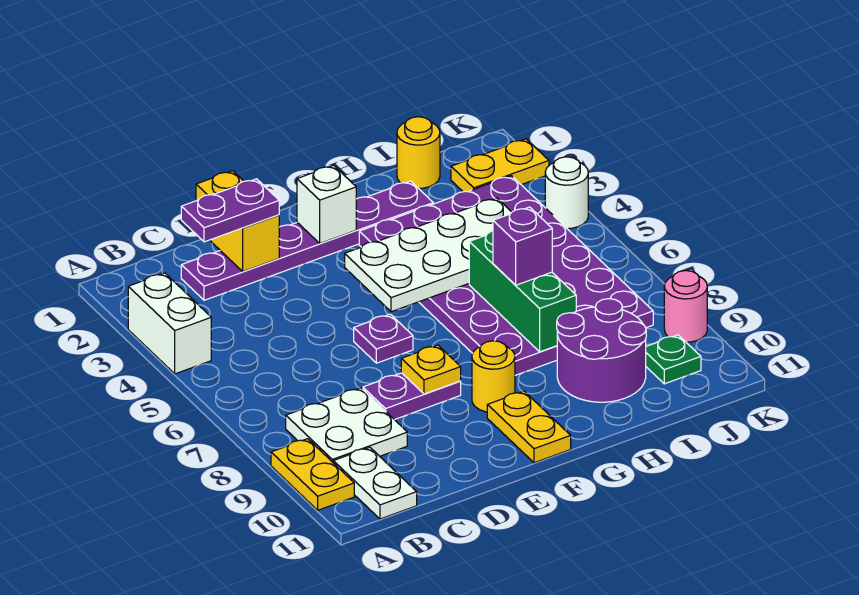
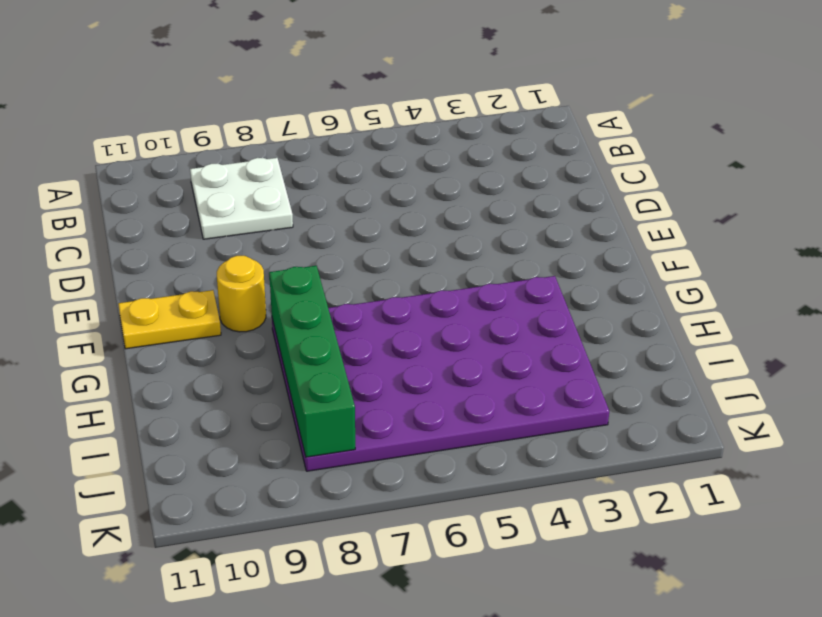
green brick G8:J8 level 2 -> green brick H6:H8 level 2
none -> white brick A3:A4 level 1
none -> yellow plate A9:A10 level 1
none -> white plate B10:B11 level 1

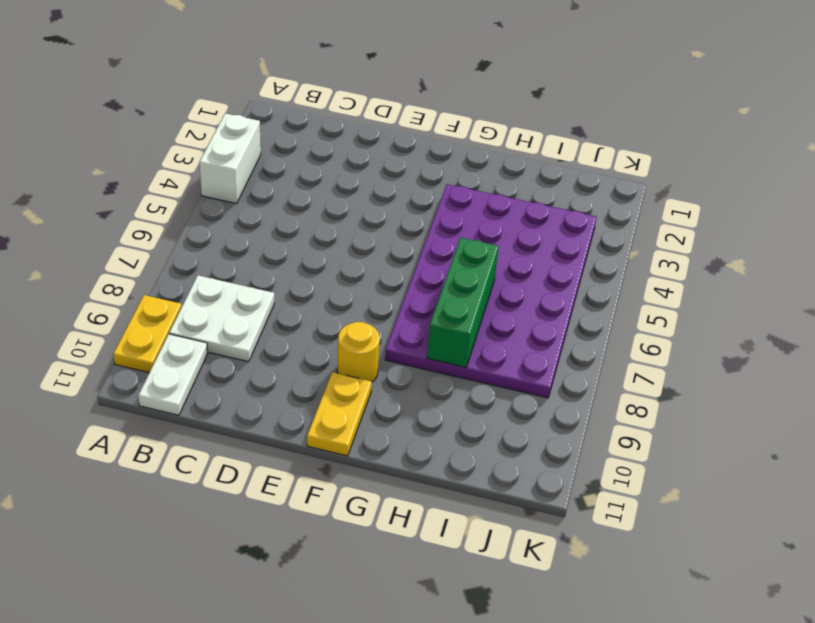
none -> purple plate C2:H2 level 1
none -> purple plate D8:E8 level 1
none -> purple plate E6 level 1

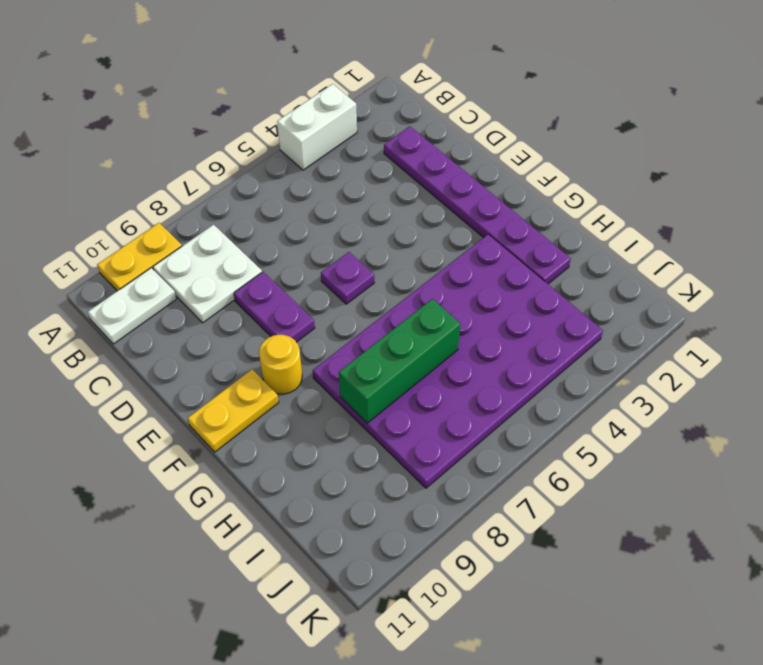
none -> purple round brick H9:I10 level 1
none -> yellow round brick I1 level 1
none -> yellow plate J2:K2 level 1

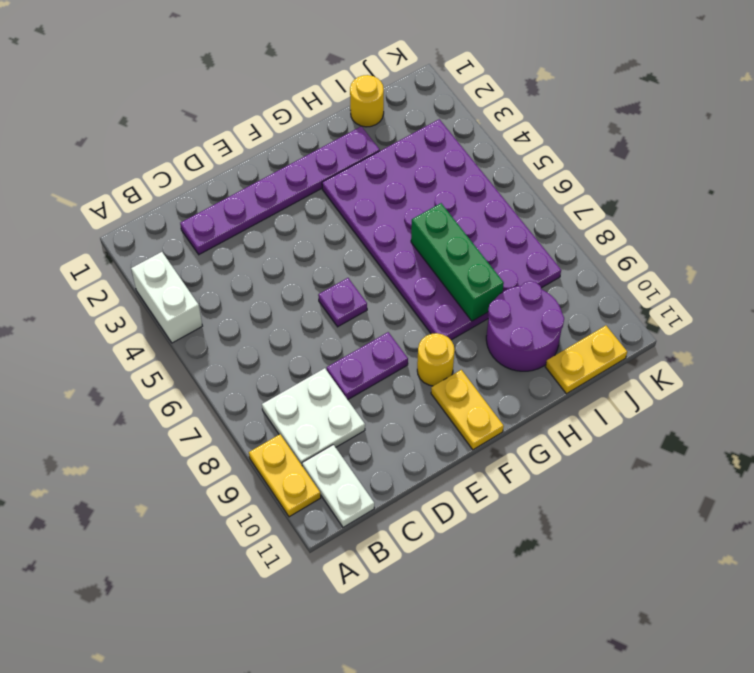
yellow plate I11:J11 level 1 -> yellow plate J2:K2 level 1
none -> green plate J10 level 1
none -> white round brick K4 level 1
none -> pink round brick K9 level 1

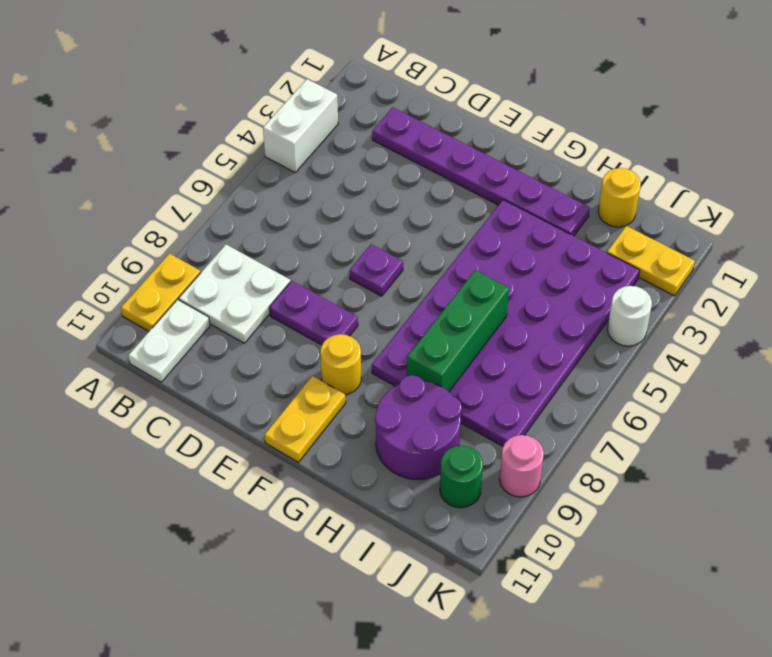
green round brick J10 level 1 -> green plate J10 level 1
none -> yellow brick D1:D2 level 2
none -> yellow plate E8 level 2
none -> white brick F2 level 2

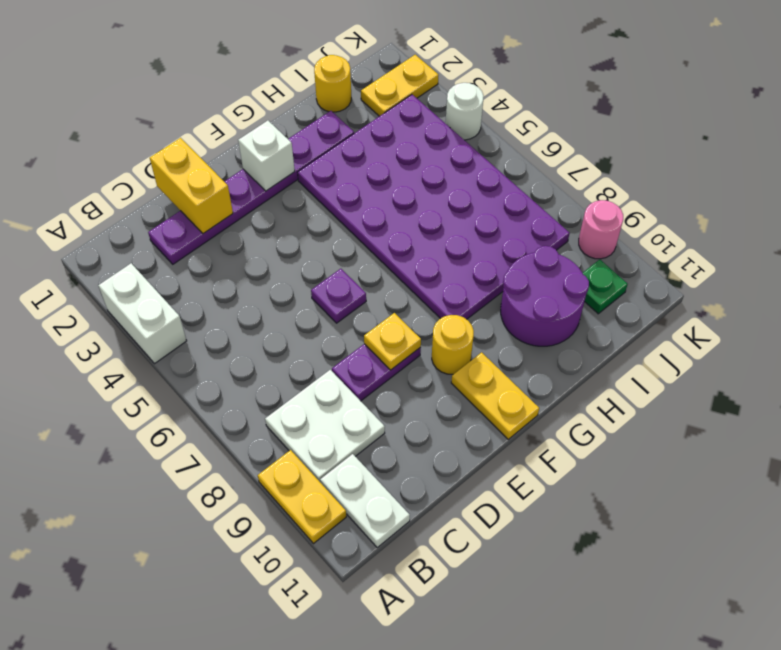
none -> white plate F4:I5 level 2
none -> green brick H6:H8 level 2
none -> purple plate C2:D2 level 3

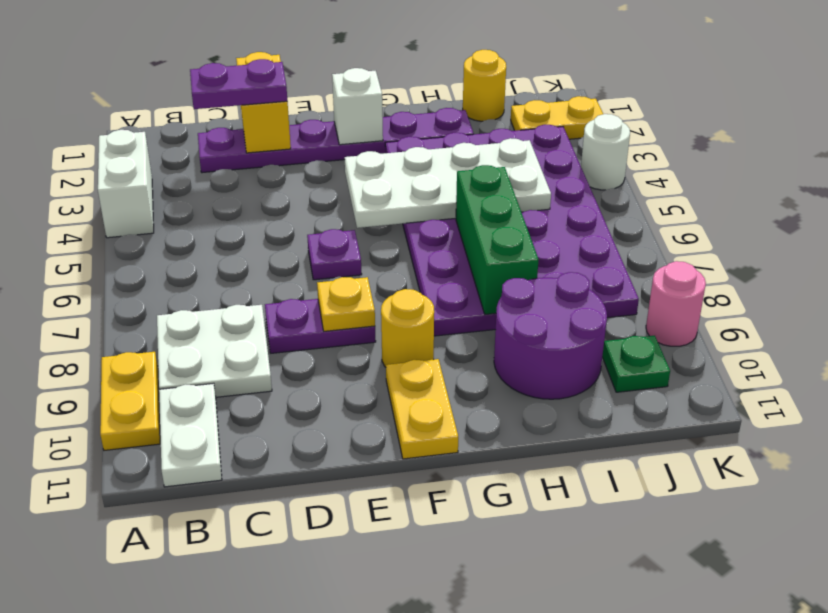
none -> purple brick H7 level 3

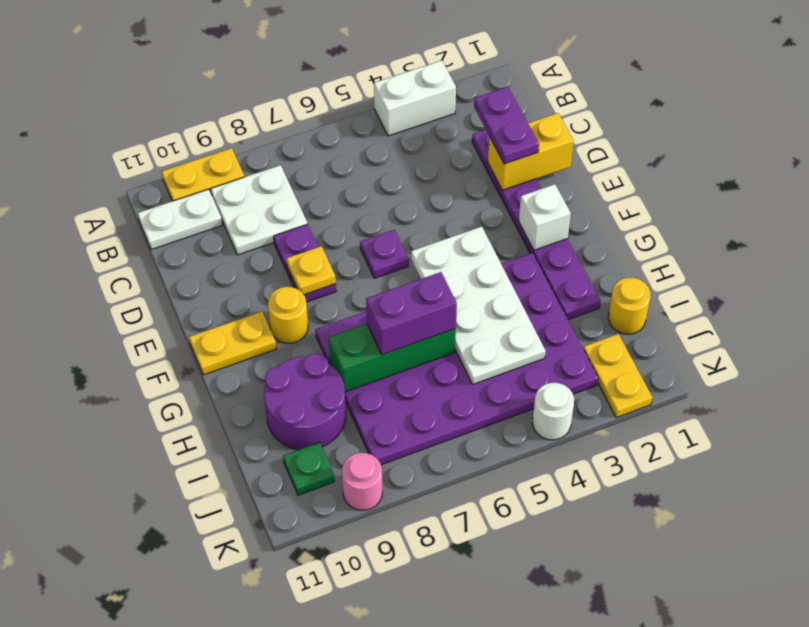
purple brick H6:H7 level 3 -> purple brick H7 level 3

